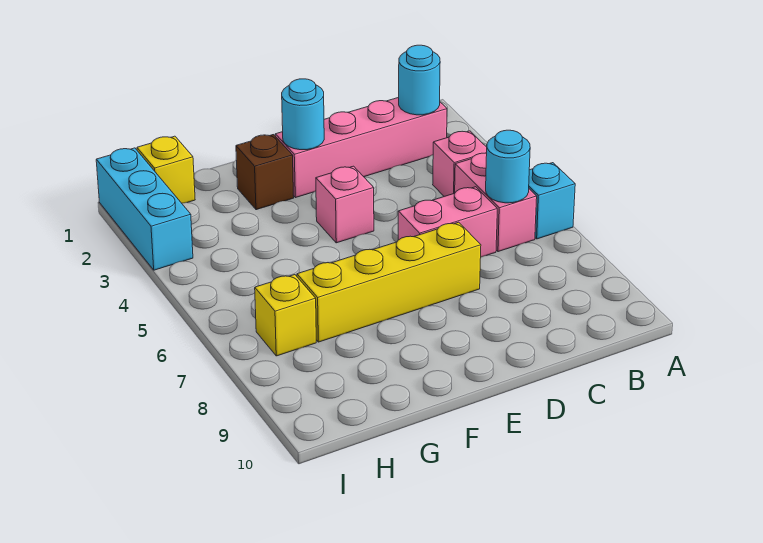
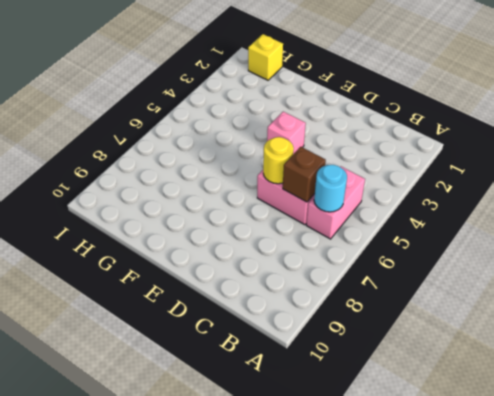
brown brick C6 level 2 -> brown brick F2 level 1
yellow round brick D6 level 2 -> none
none -> cyan brick A6 level 1
none -> pink brick B2:E2 level 1
none -> pink brick B4 level 1

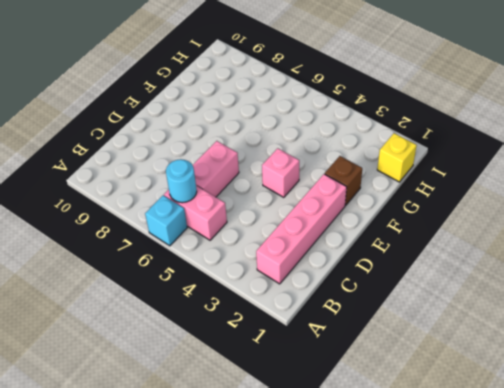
none -> pink brick B4 level 1
none -> yellow brick D7:G7 level 1
none -> yellow brick H7 level 1

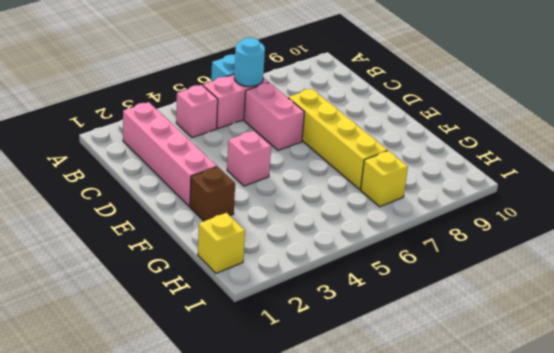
none -> cyan brick I1:I3 level 1
none -> cyan round brick B2 level 2
none -> cyan round brick E2 level 2

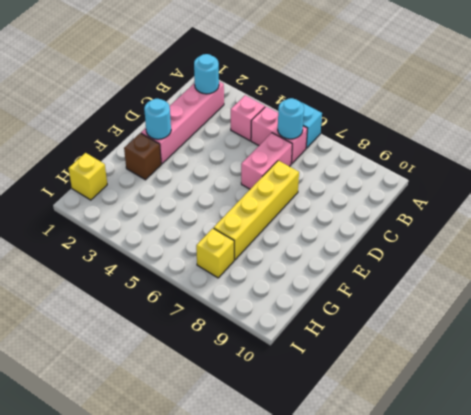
none -> pink brick E4 level 1
none -> cyan brick I1:I3 level 1

